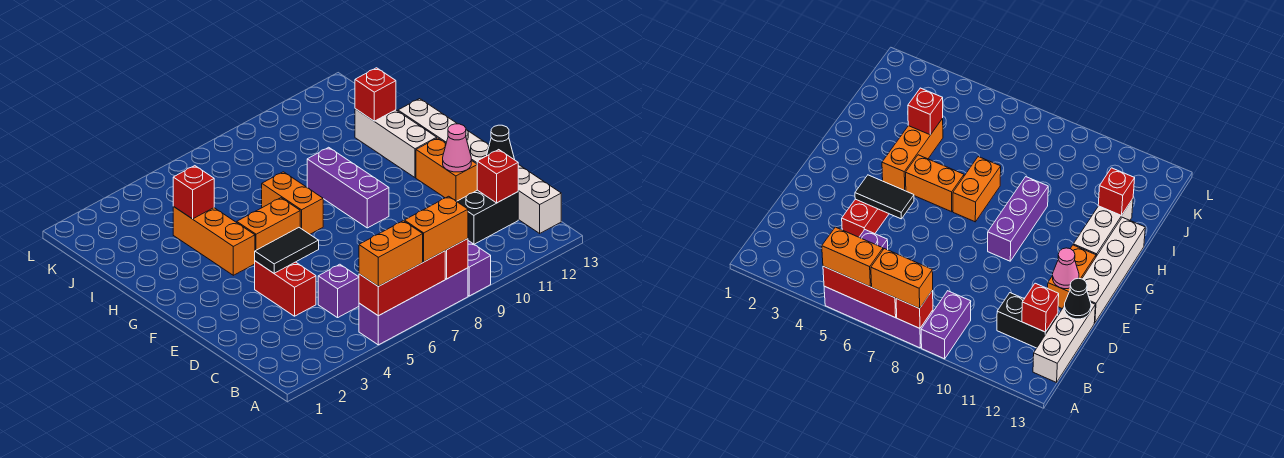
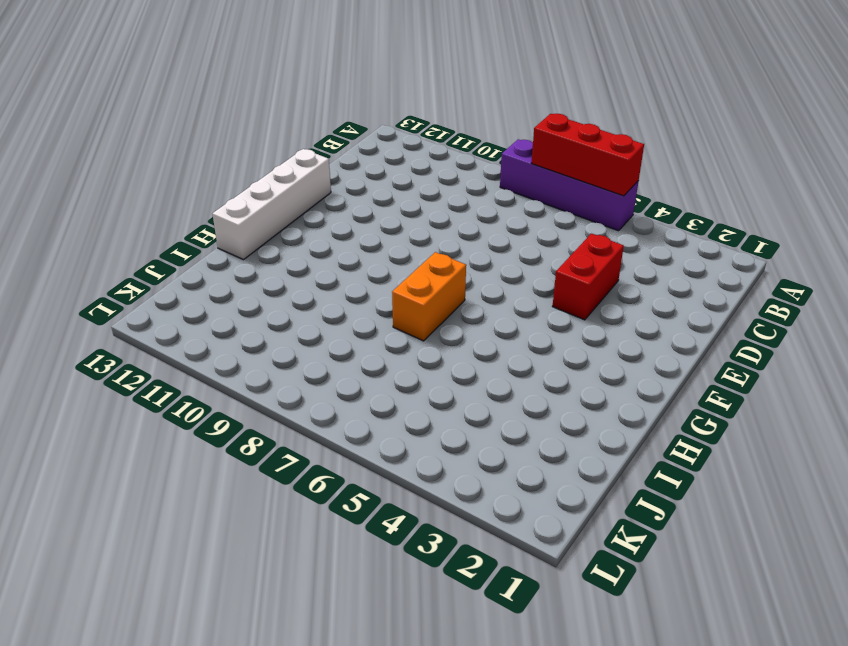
none -> purple brick A9:B9 level 1
none -> white brick B13:D13 level 1
none -> purple brick C5 level 1

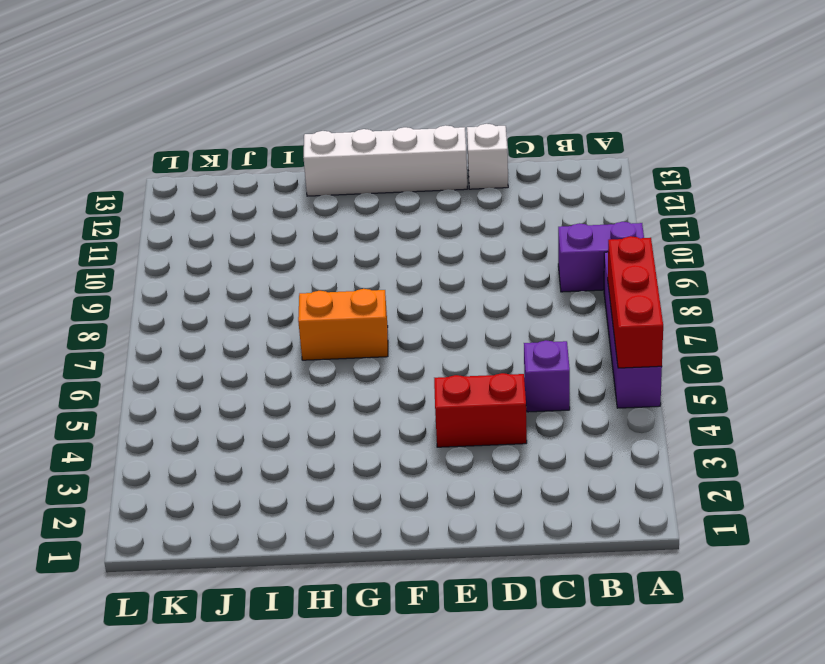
white brick D13 level 1 -> white brick B13:D13 level 1
none -> black brick C11:C12 level 1
none -> orange brick E12:F12 level 1
none -> purple brick F9:H9 level 1

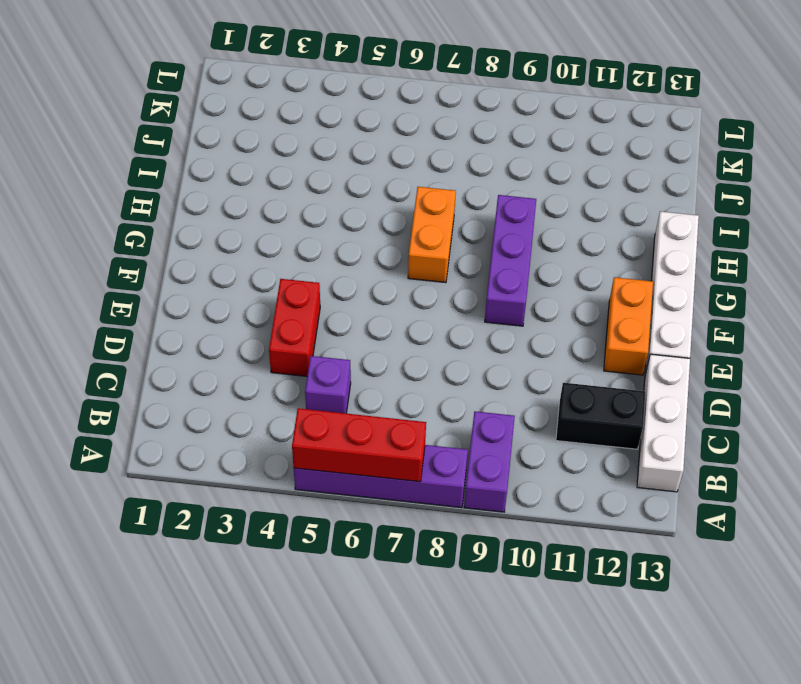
none -> orange brick G4:I4 level 1
none -> orange brick G5:G6 level 1
none -> white brick G12:I12 level 1

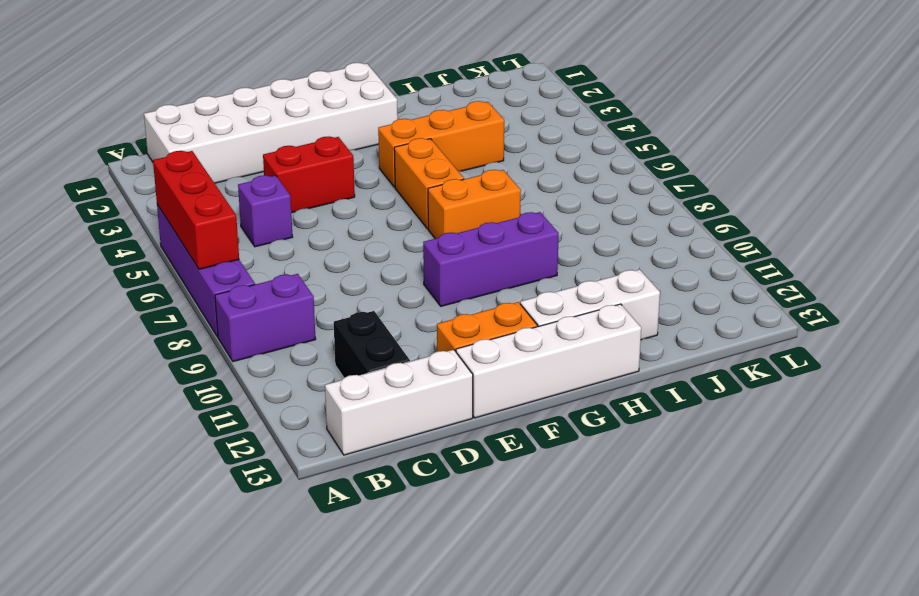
white brick B1:G2 level 1 -> none
none -> red brick A8 level 2
none -> red brick C12 level 2
none -> black cone D13 level 2

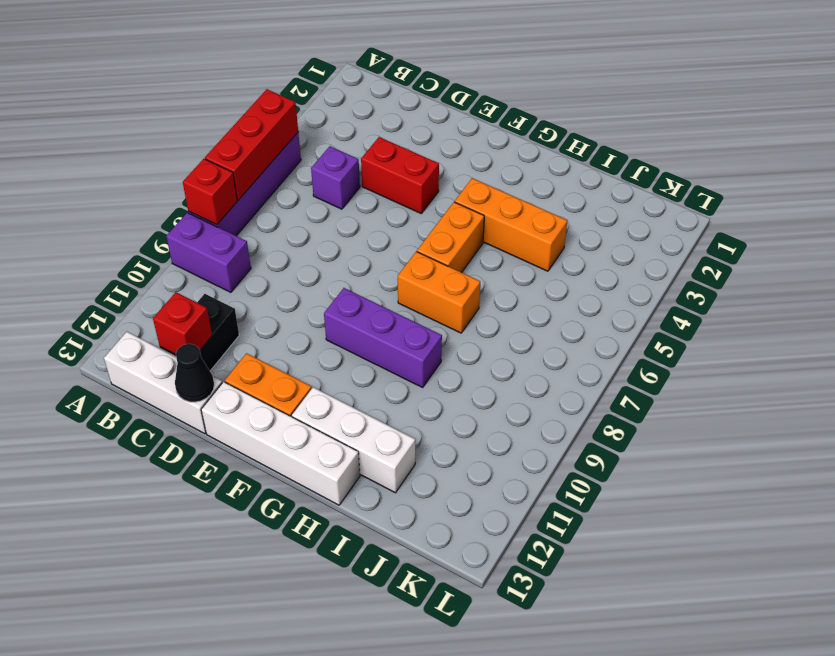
none -> black tile E4:E5 level 2
none -> pink cone E12 level 2
none -> red brick I4 level 2

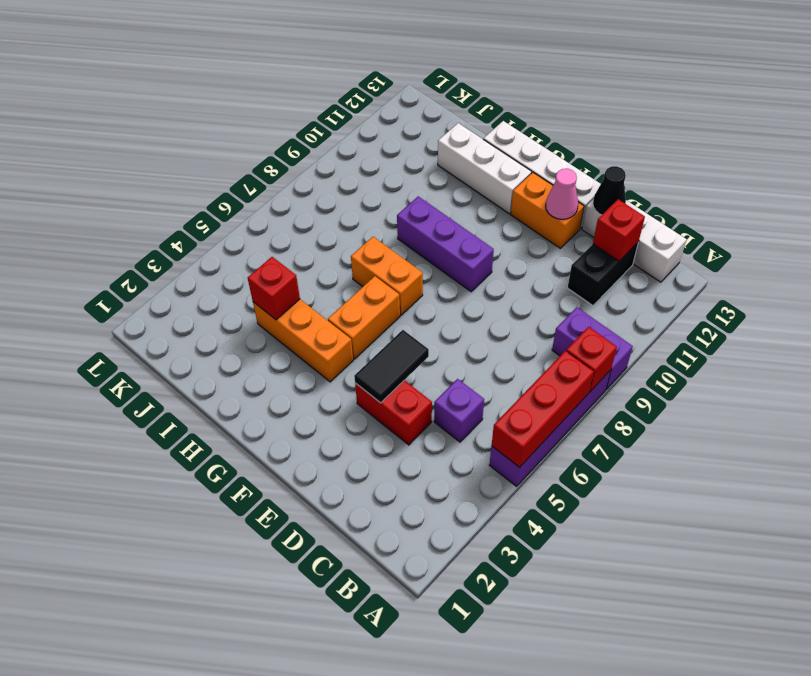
none -> red brick I12 level 2
none -> orange brick A5:A6 level 3
none -> orange brick A7:A8 level 3

